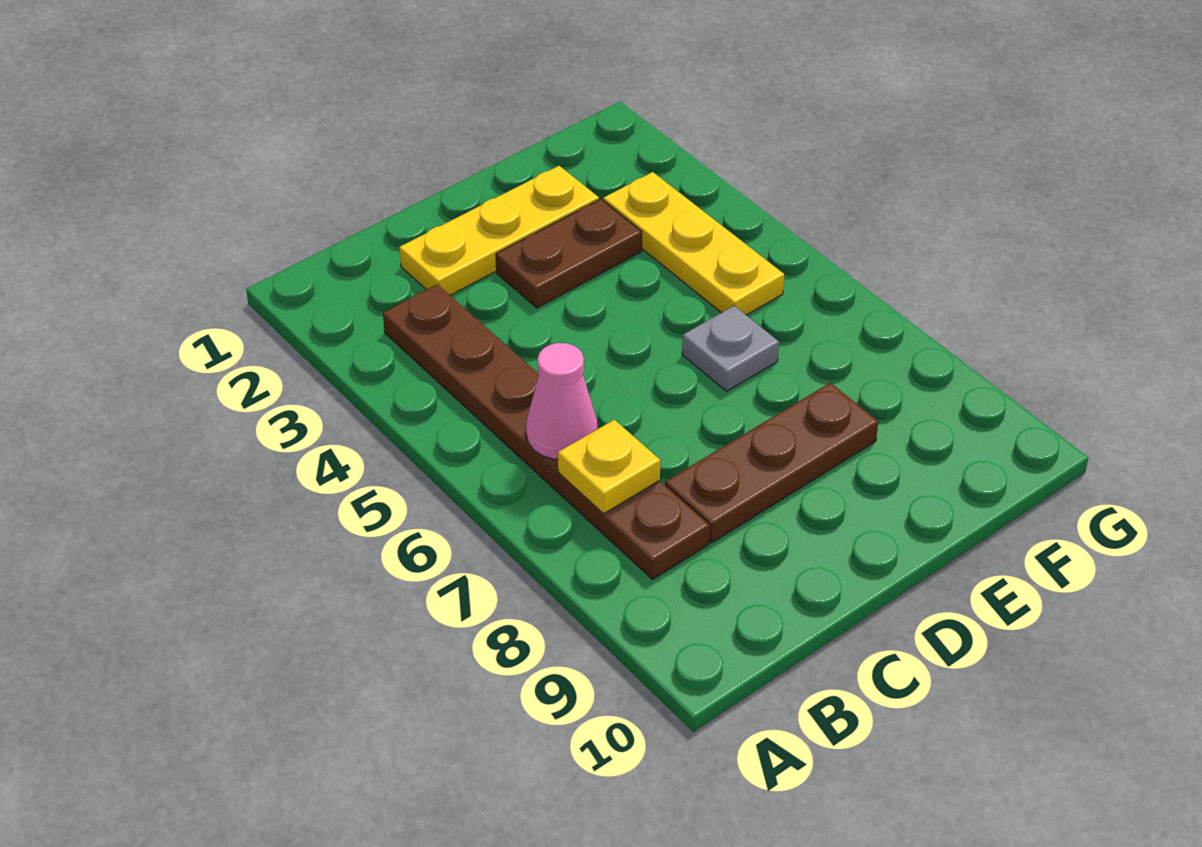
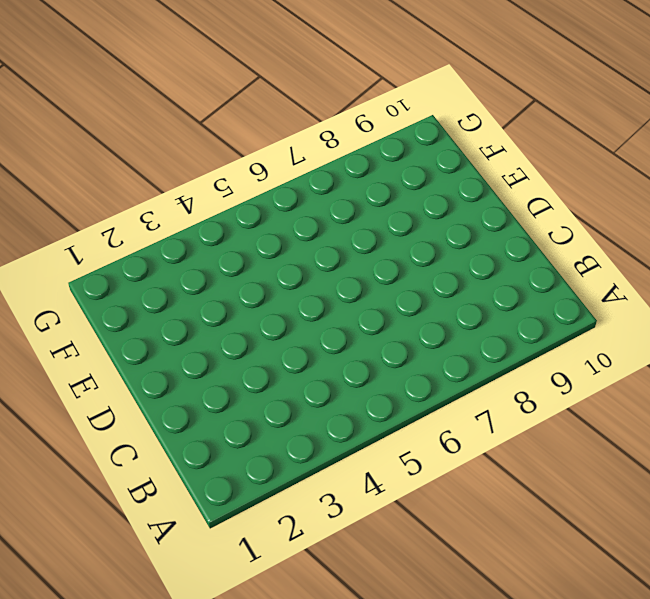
none -> brown plate B3:B8 level 1
none -> yellow plate C2:E2 level 1

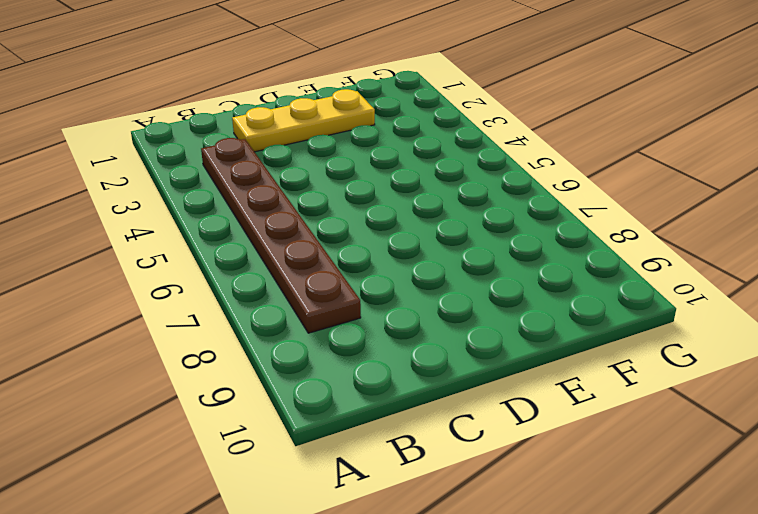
none -> brown plate C8:E8 level 1
none -> brown plate D3:E3 level 1

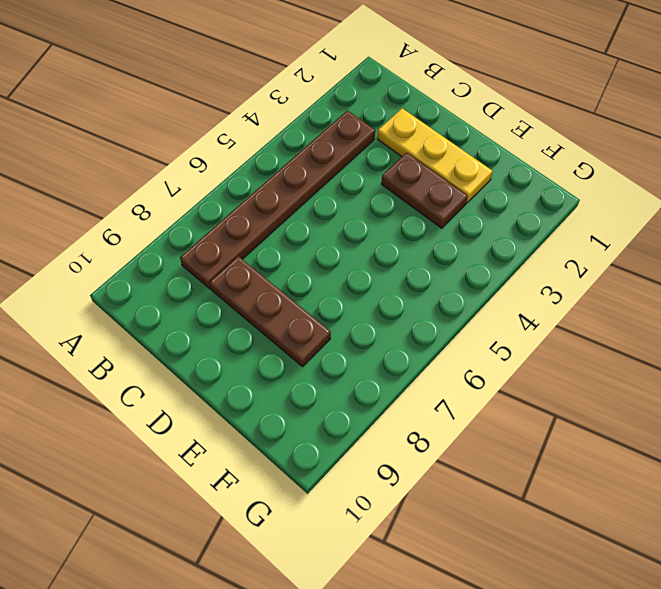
none -> grey plate E6 level 1
none -> yellow plate F3:F5 level 1

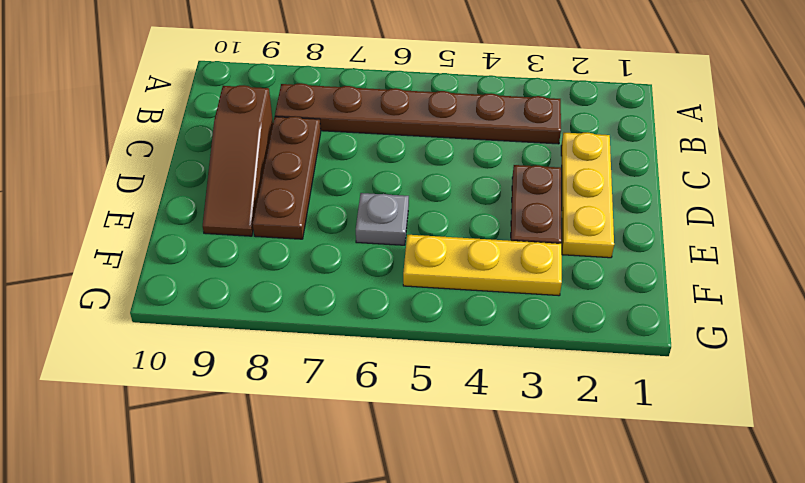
brown slope C9:E9 level 1 top C -> none
none -> pink cone B6 level 2
none -> yellow plate B7 level 2

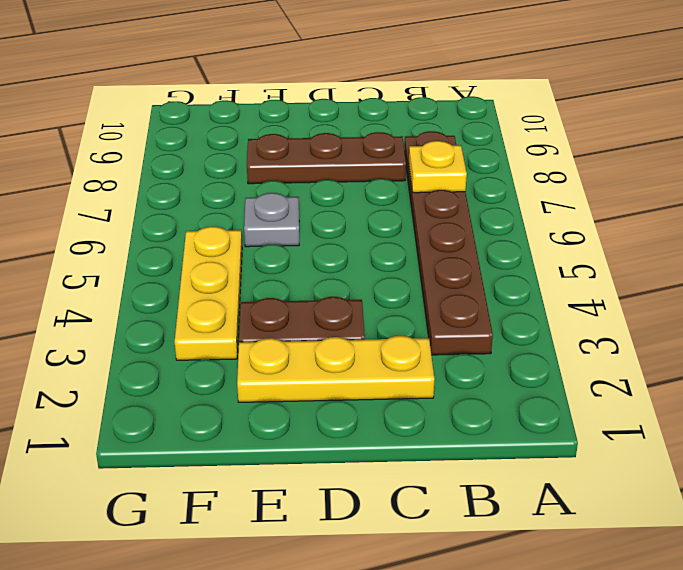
none -> pink cone B6 level 2

